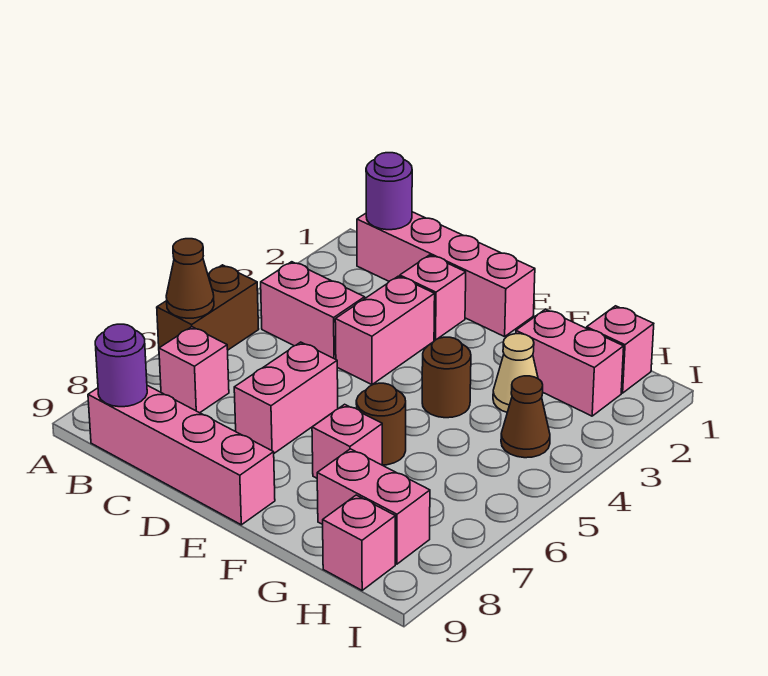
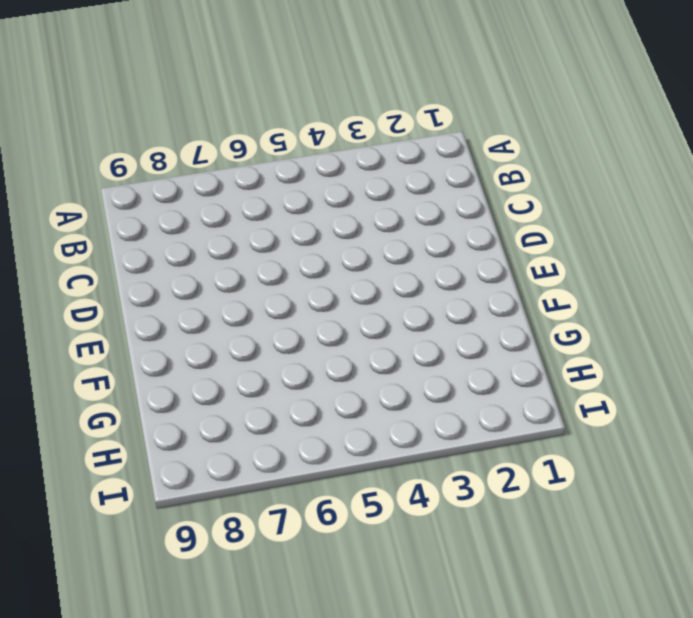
none -> brown brick A5:A6 level 1
none -> pink brick B1:E1 level 1
none -> pink brick B4:C4 level 1

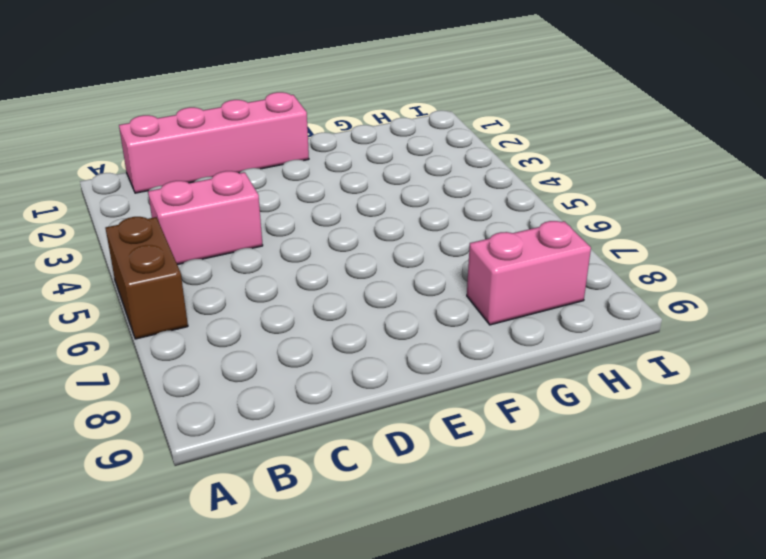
none -> pink brick B7 level 1
none -> pink brick B9:E9 level 1
none -> pink brick D2 level 1

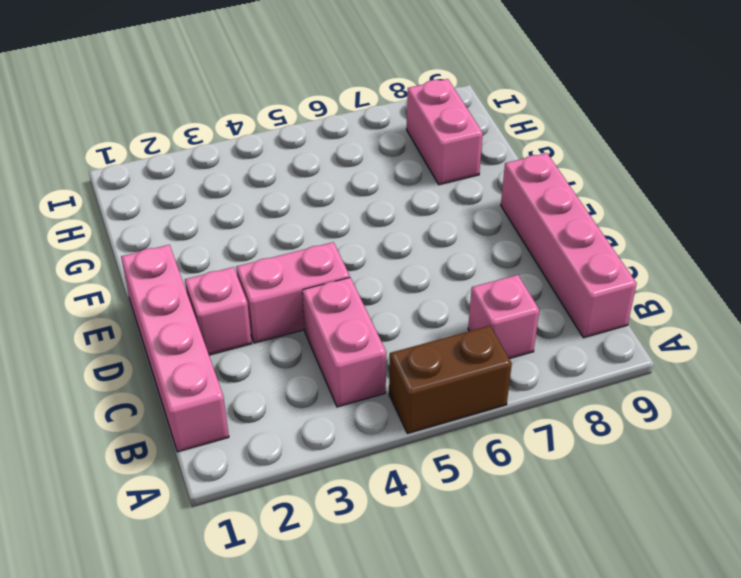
none -> pink brick D6:D7 level 1
none -> brown round brick F4 level 1
none -> brown round brick F6 level 1

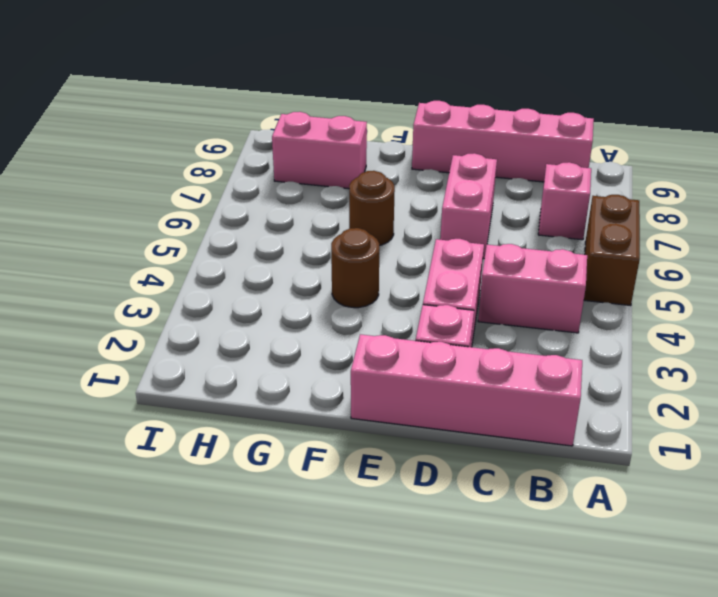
none -> pink brick F7 level 1
none -> pink brick G2:H2 level 1
none -> tan cone G3 level 1

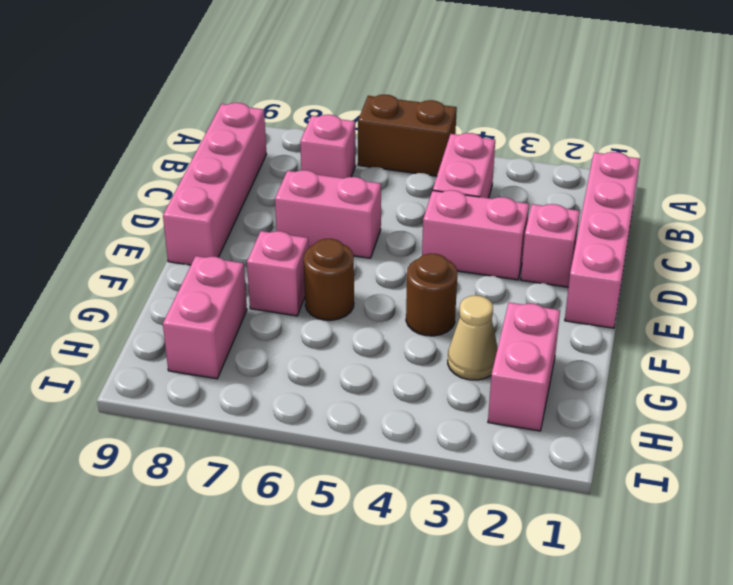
none -> pink brick H1 level 1
none -> brown cone H4 level 1
none -> pink brick H9 level 1

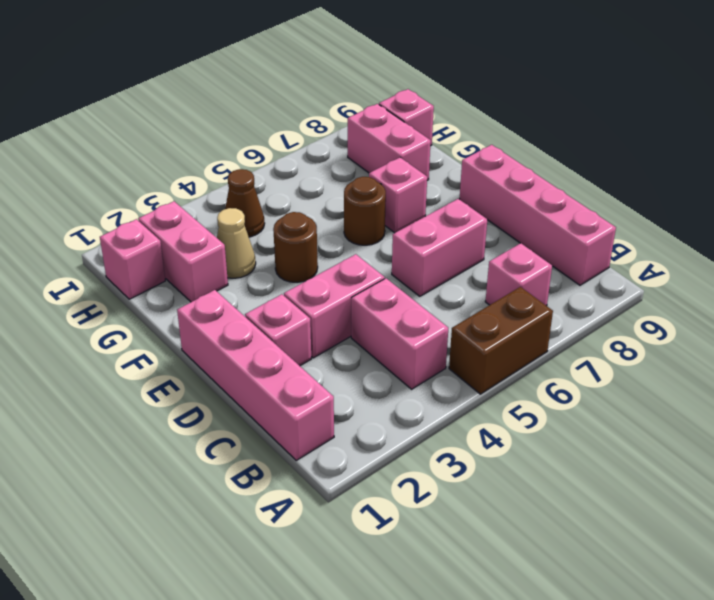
none -> brown cone A6 level 2
none -> purple round brick B1 level 2
none -> purple round brick B9 level 2

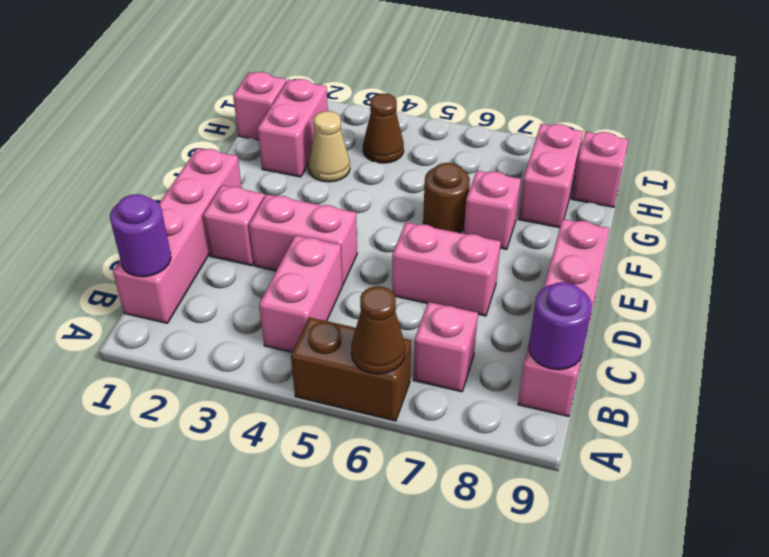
none -> brown round brick F4 level 1

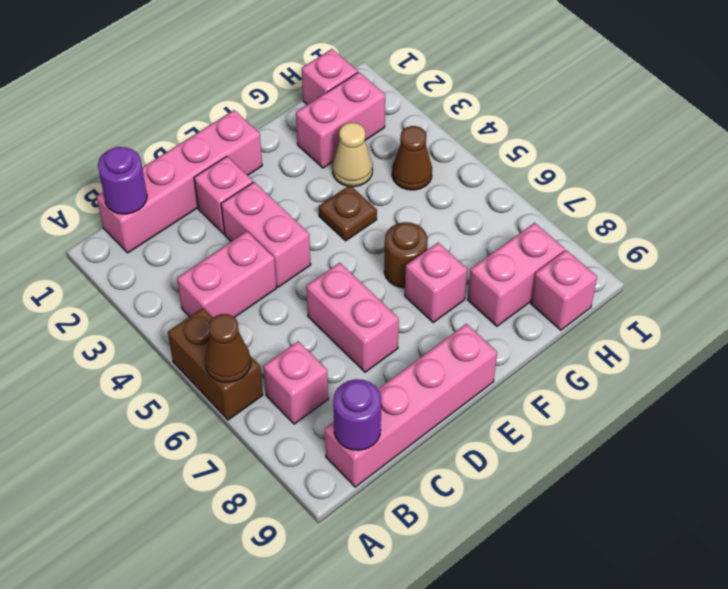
brown plate F4 level 1 -> brown round brick F4 level 1

